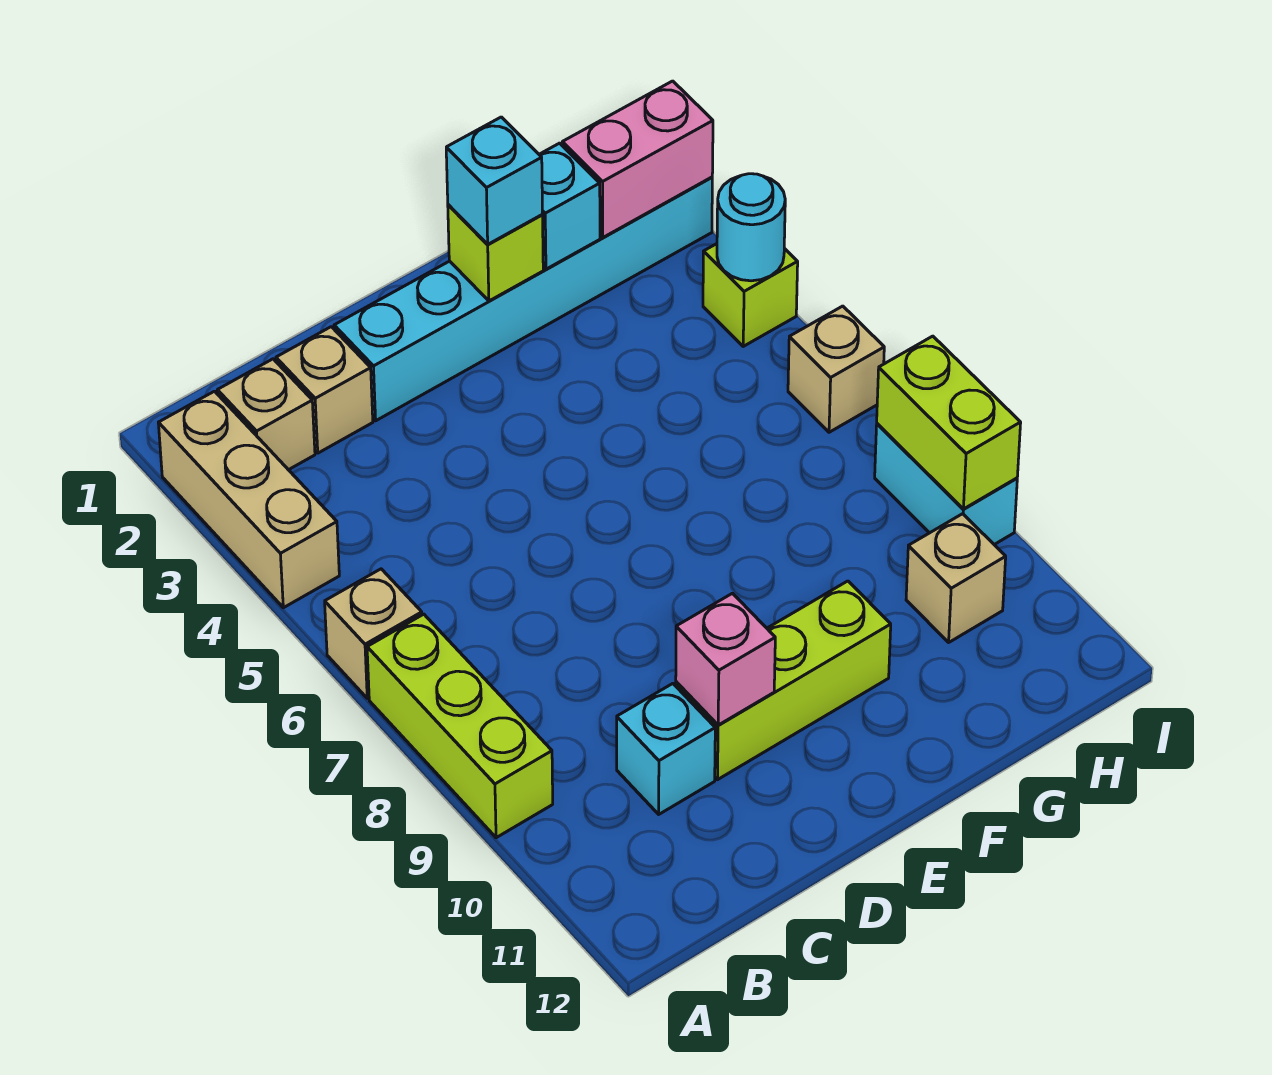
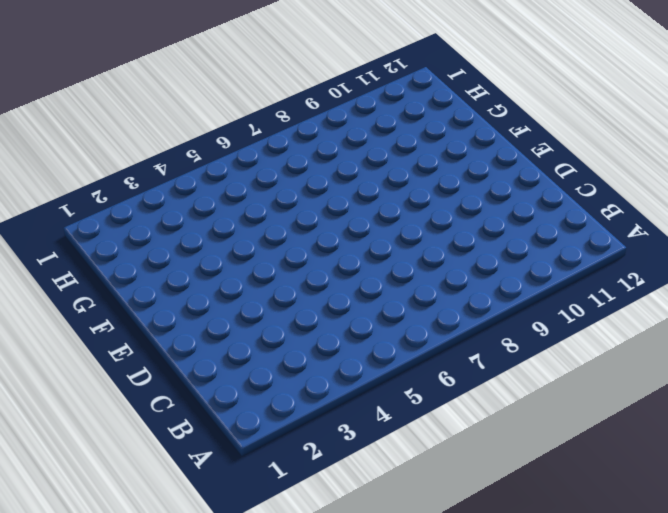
none -> tan brick A2:A4 level 1
none -> tan brick A6 level 1
none -> lime brick A7:A9 level 1

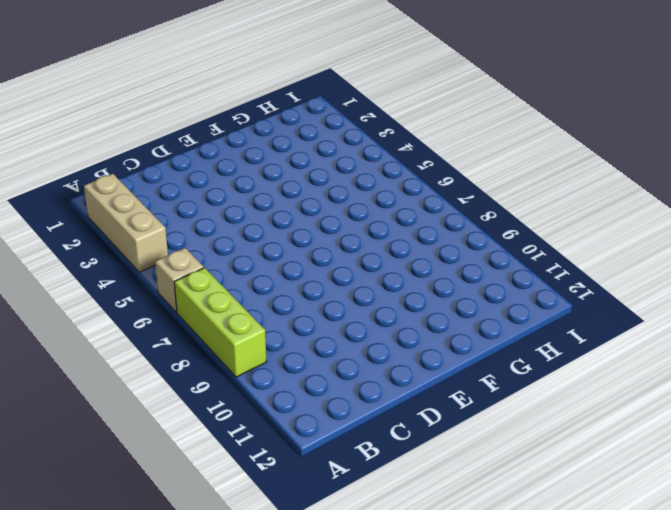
none -> tan brick B2 level 1
none -> tan brick C2 level 1
none -> cyan brick C10 level 1

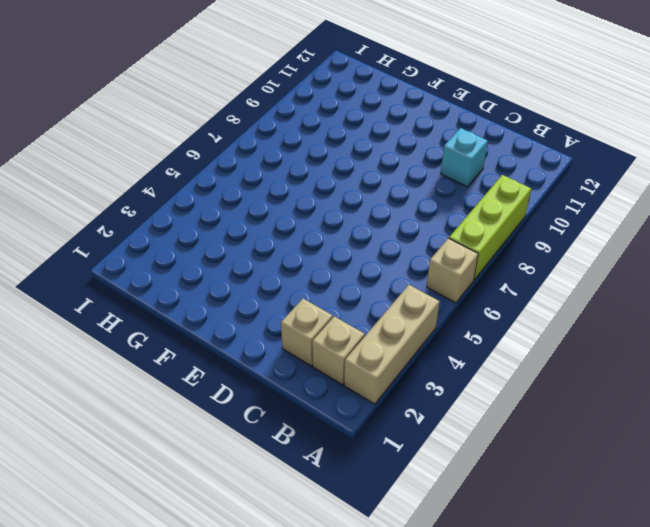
none -> cyan brick D2:I2 level 1
none -> lime brick D10:F10 level 1
none -> tan brick H10 level 1

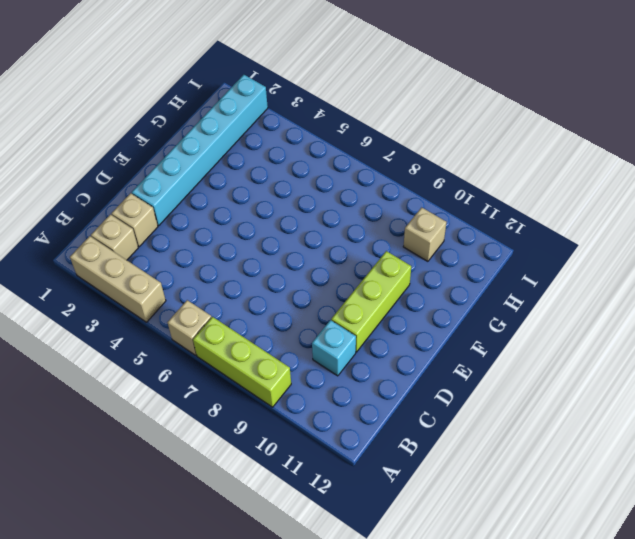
none -> lime brick I4 level 1
none -> tan brick I6 level 1
none -> cyan brick I8:I9 level 1

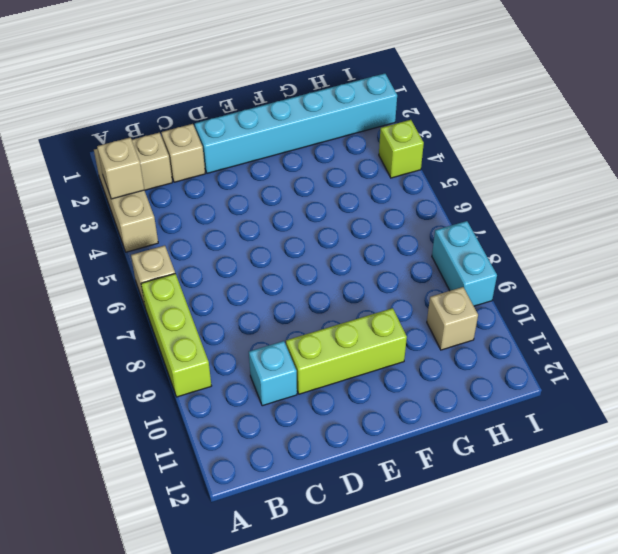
tan brick A3 level 2 -> tan brick I6 level 1
none -> pink brick D10 level 2
none -> lime brick F2 level 2
none -> cyan brick G2 level 2

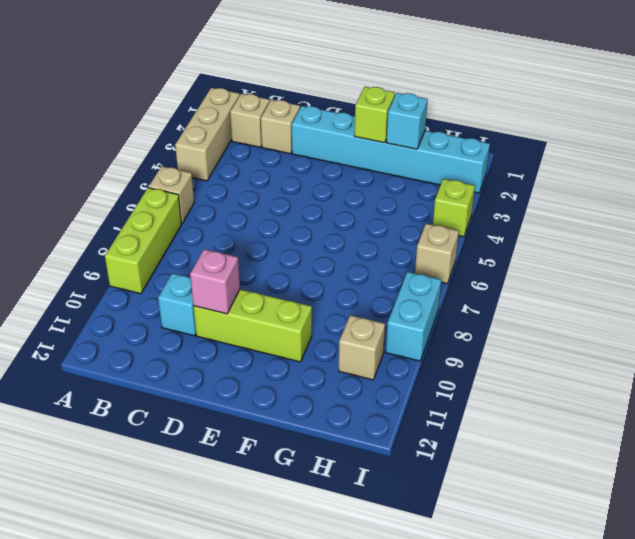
none -> pink brick H2:I2 level 2
none -> cyan round brick I4 level 2
none -> lime brick I8:I9 level 2

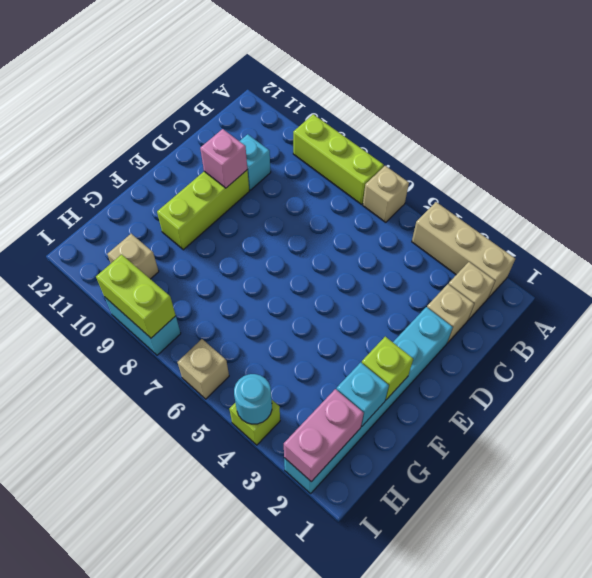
none -> cyan brick F2 level 3

